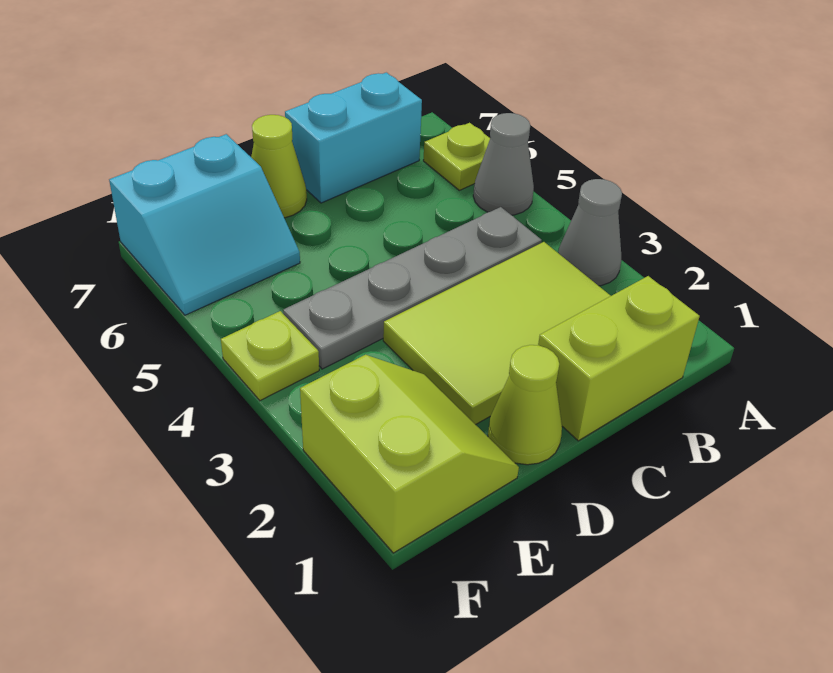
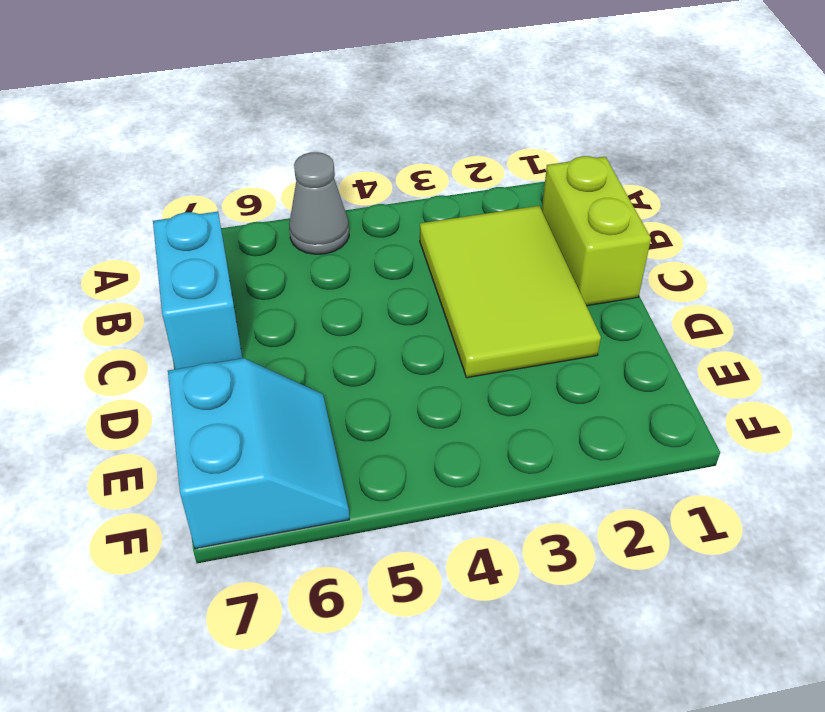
none -> grey cone A3 level 1
none -> lime plate A6 level 1
none -> grey plate B4:E4 level 1

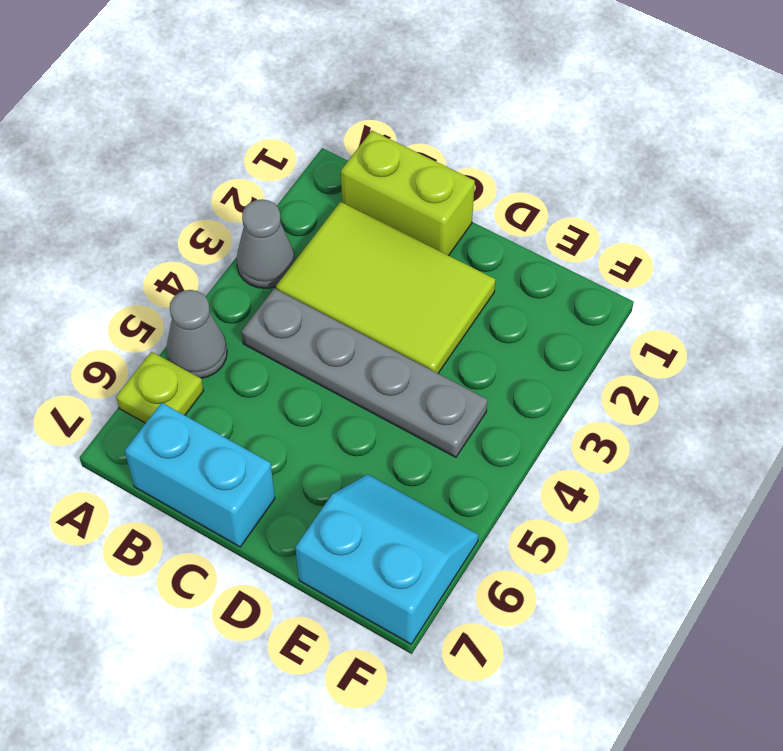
none -> lime cone D1 level 1
none -> lime cone D7 level 1
none -> lime slope E1:F2 level 1 top F

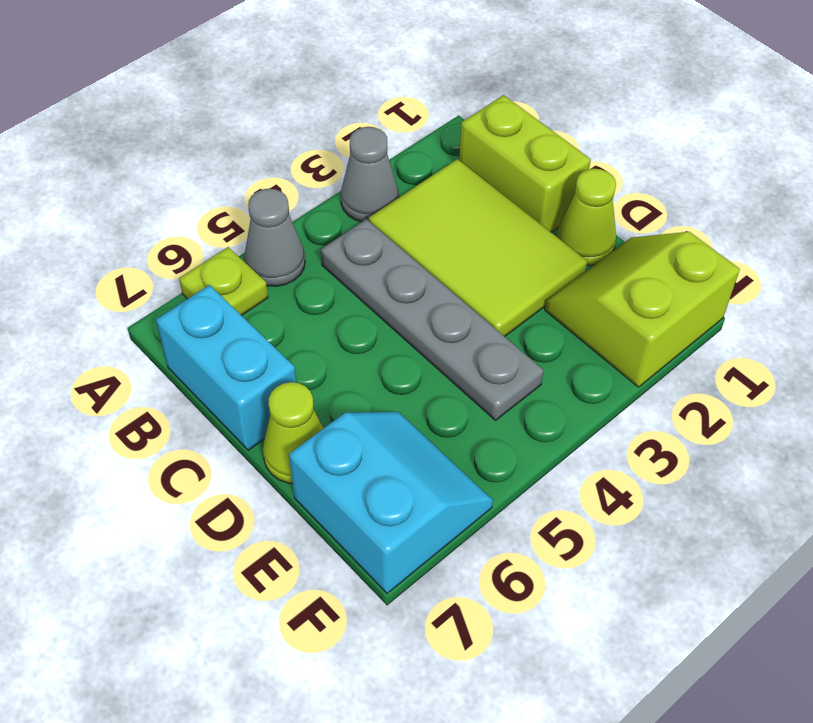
none -> lime plate F4 level 1

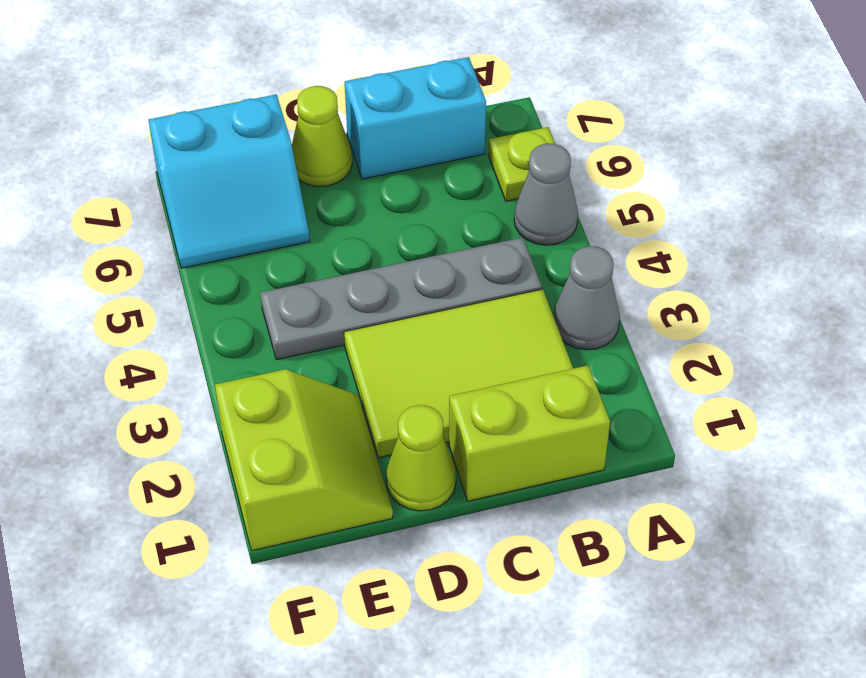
none -> lime plate F4 level 1

